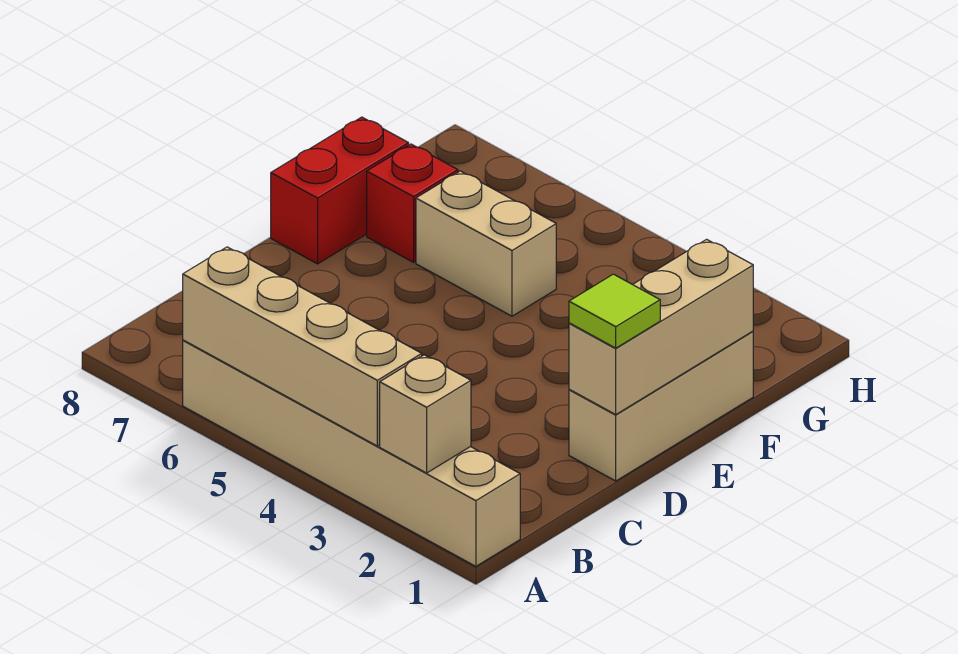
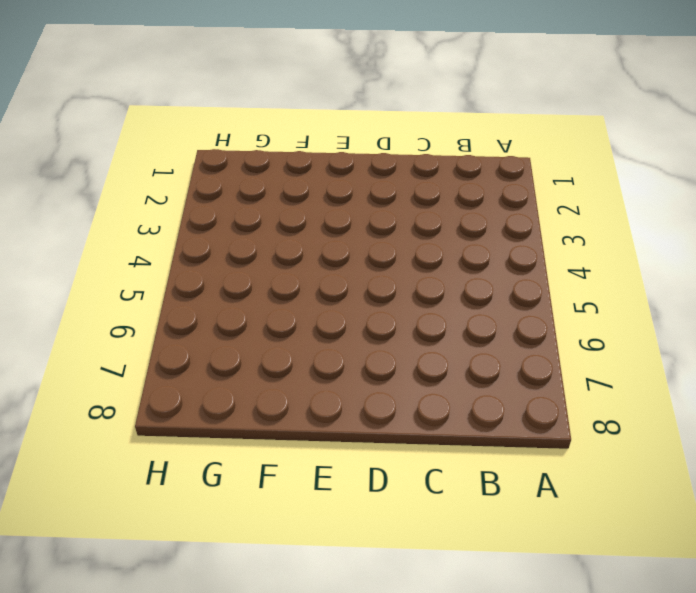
none -> tan brick A1:A6 level 1
none -> tan brick D1:F1 level 1

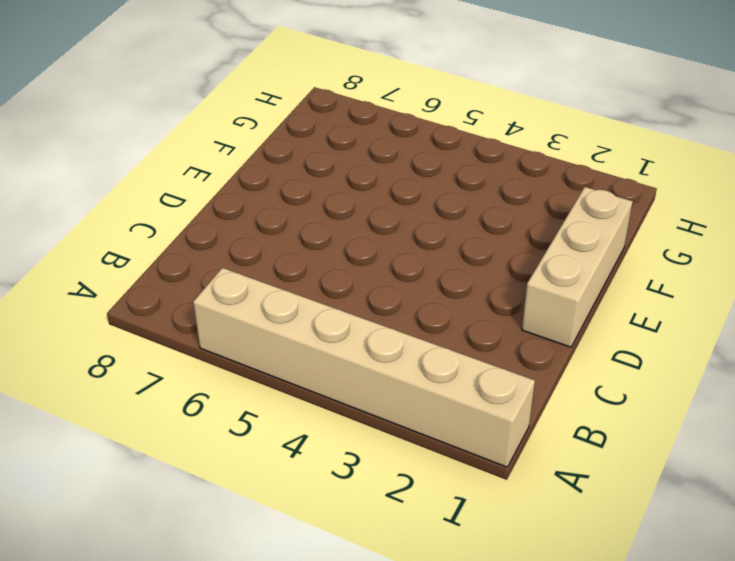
none -> red brick E8:F8 level 1
none -> tan brick F5:F6 level 1

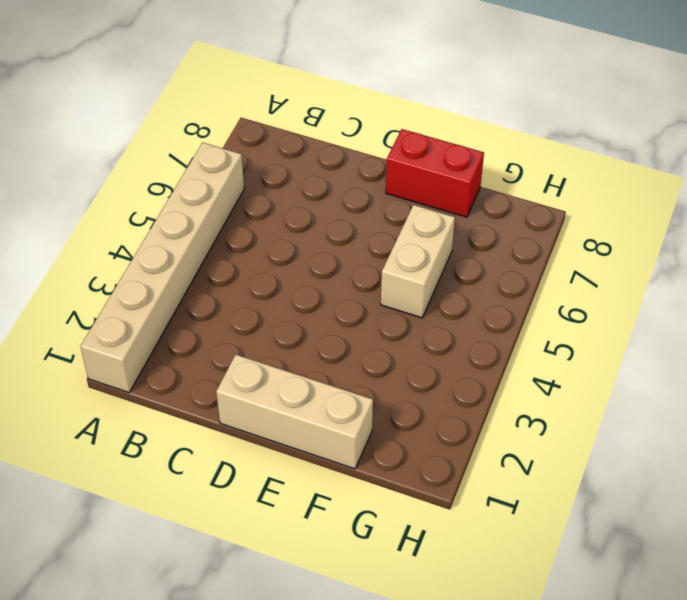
none -> red brick F7 level 1
none -> tan brick A2 level 2

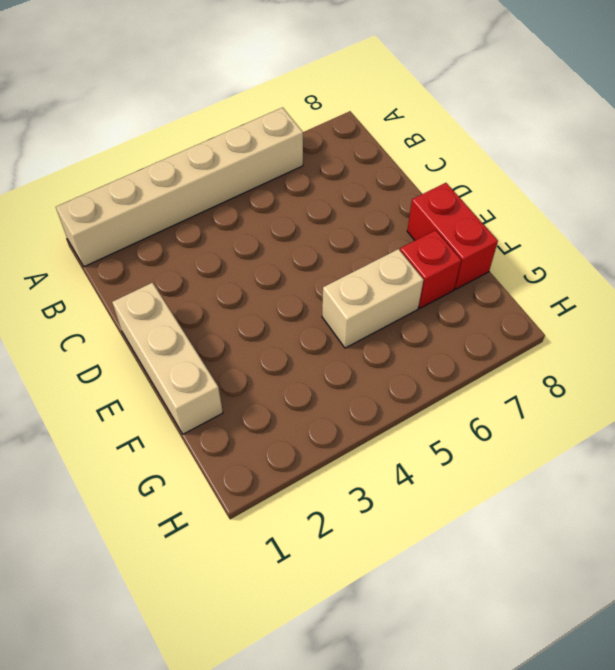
none -> tan brick A2 level 2
none -> tan brick A3:A6 level 2

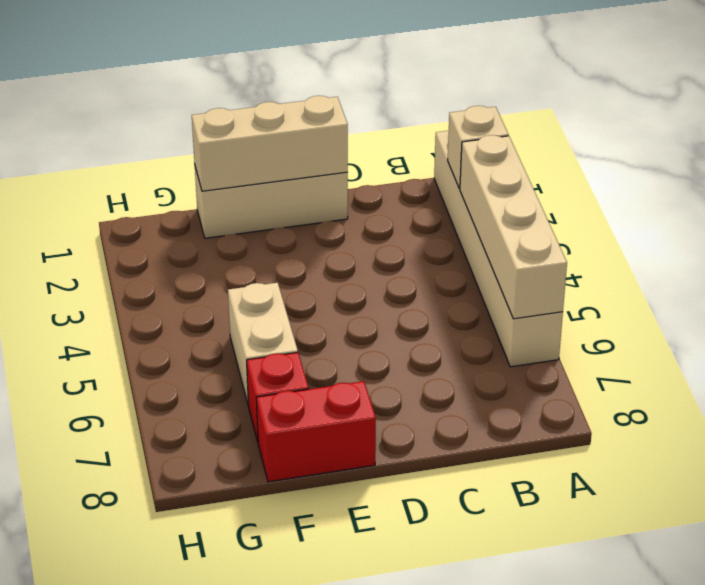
none -> lime tile D1 level 3

